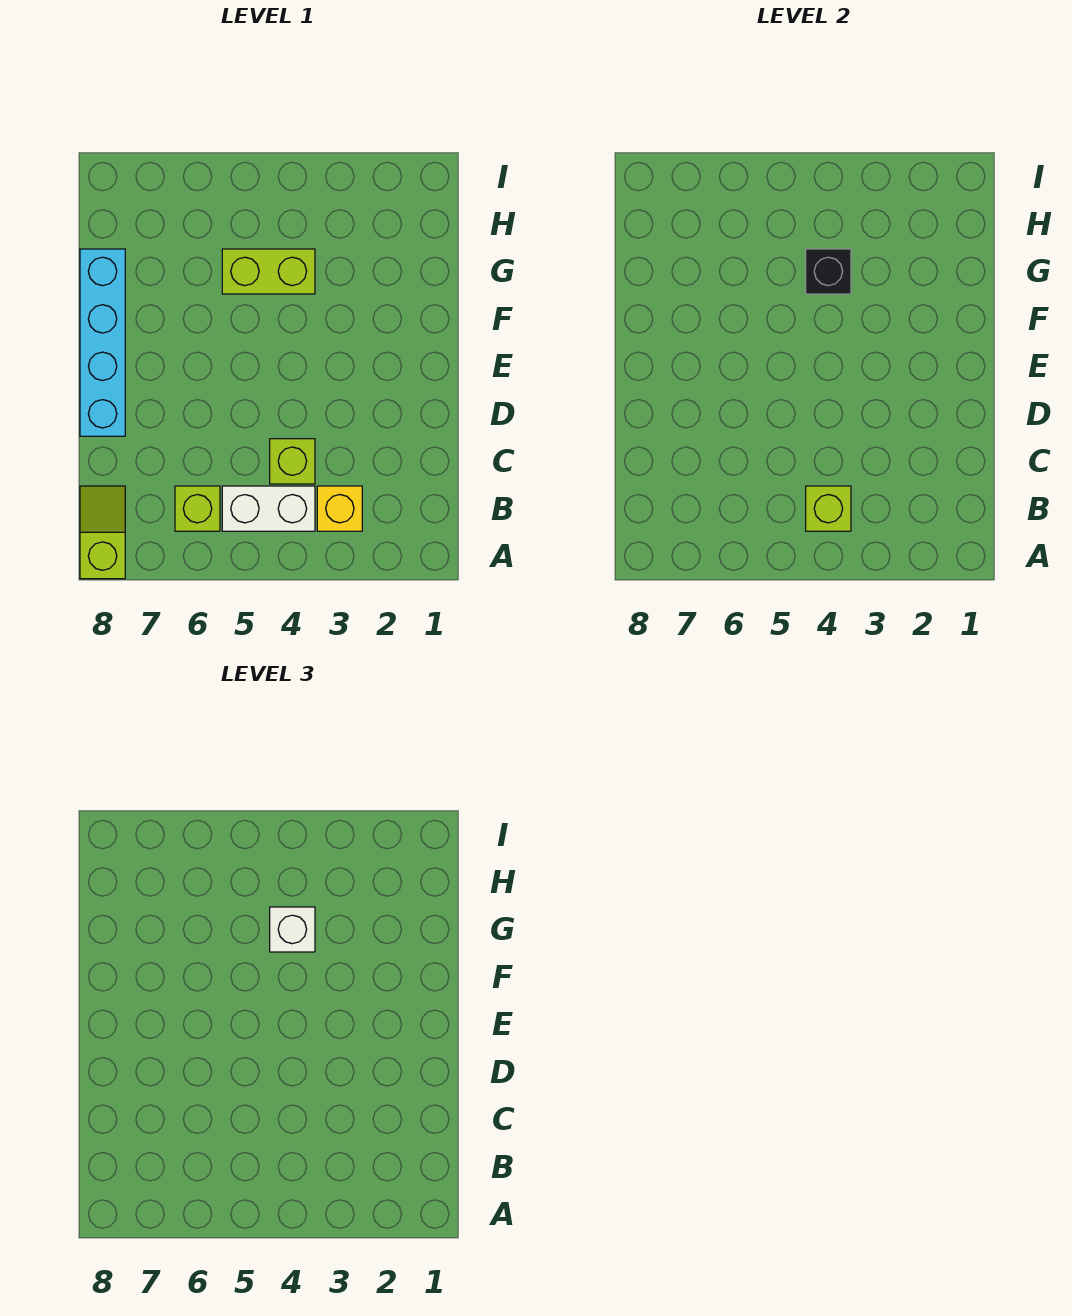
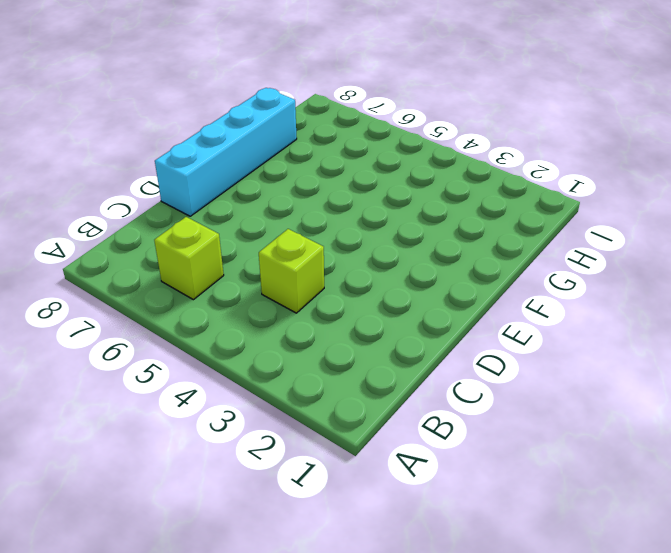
none -> lime slope A8:B8 level 1 top A
none -> yellow brick B3 level 1

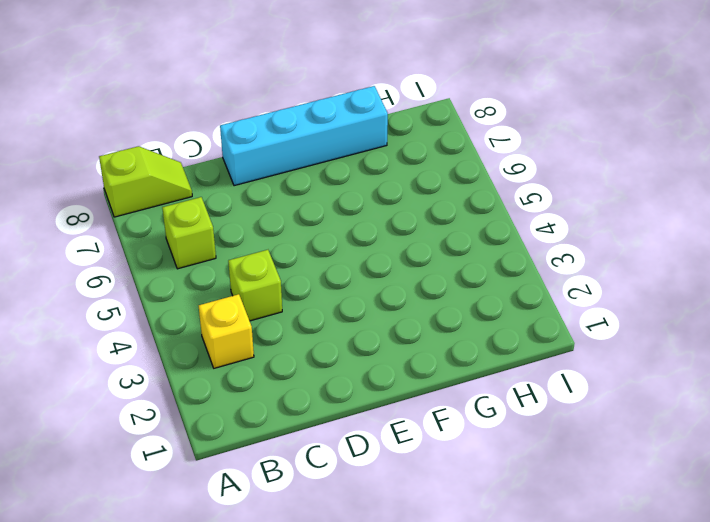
none -> white brick B4:B5 level 1
none -> lime brick G4:G5 level 1

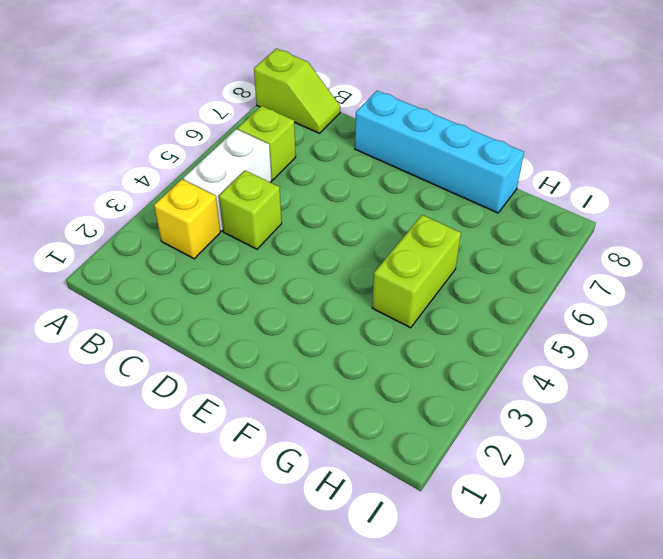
none -> lime brick B4 level 2
none -> black brick G4 level 2

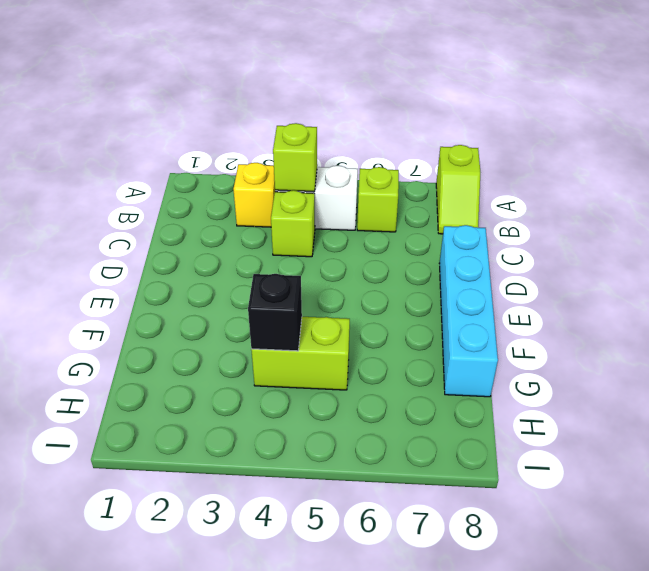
none -> white brick G4 level 3

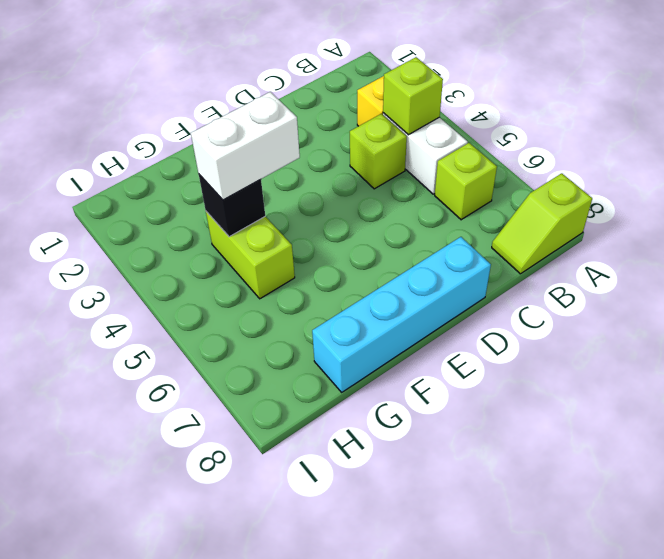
white brick F4:G4 level 3 -> white brick G4 level 3

